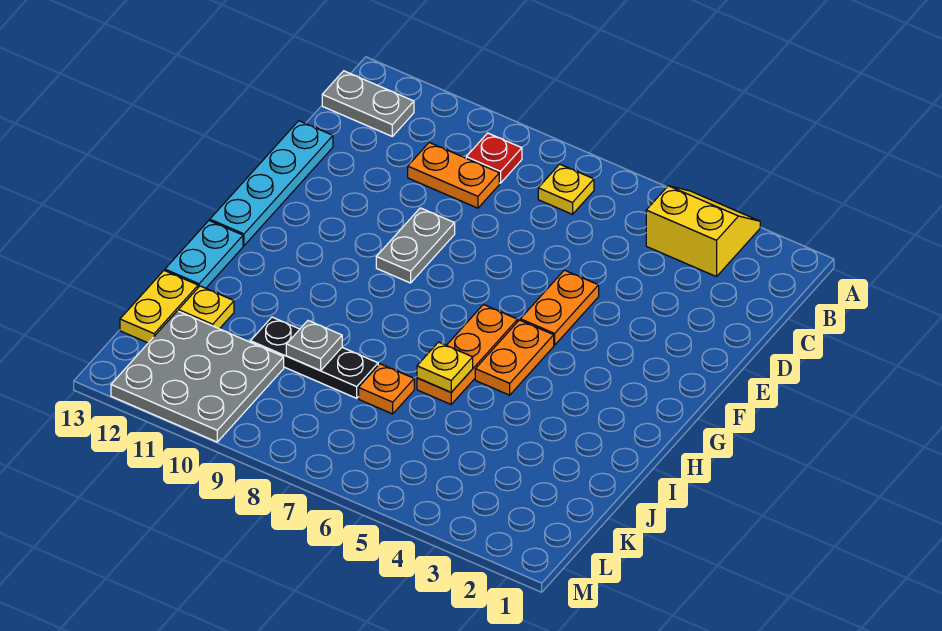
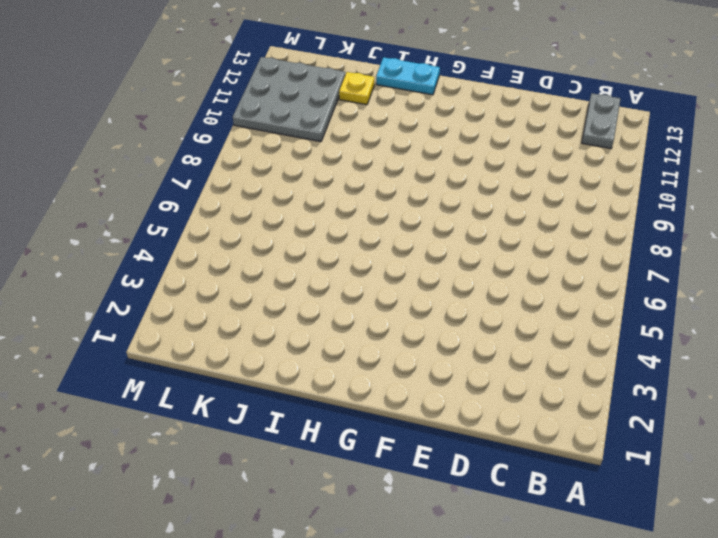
none -> yellow slope A3:B4 level 1 top B
none -> yellow plate B7 level 1
none -> red plate B9 level 1

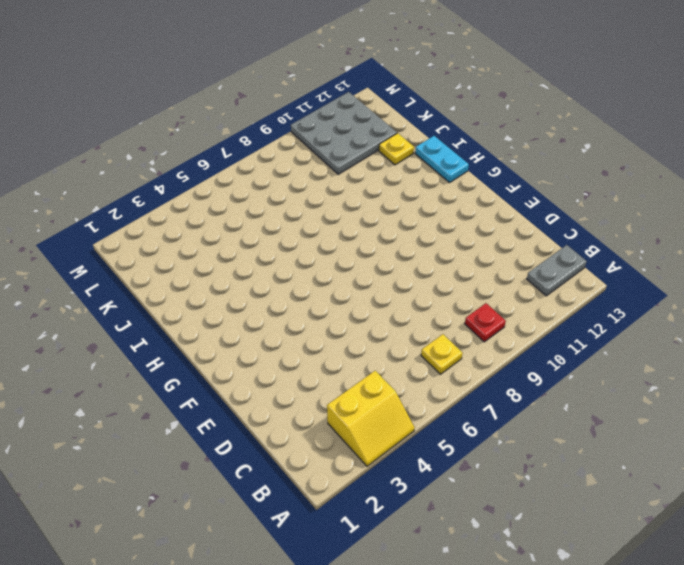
none -> orange plate C9:C10 level 1
none -> cyan plate D13:G13 level 1
none -> orange plate E5:F5 level 1

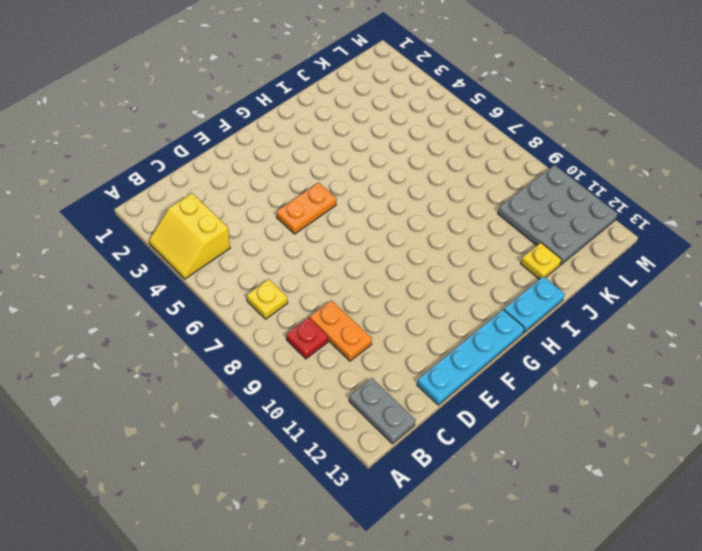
none -> grey plate E9:F9 level 1
none -> orange plate G5:H5 level 1
none -> orange plate G6:I6 level 1

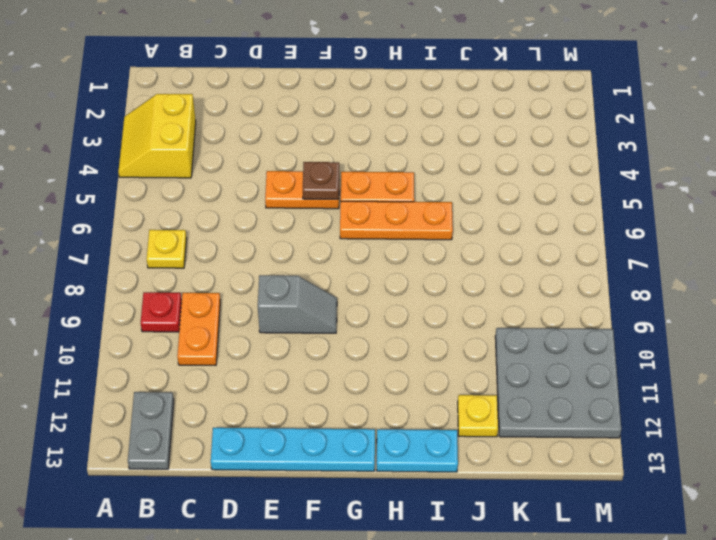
grey slope E9:F9 level 1 top E -> grey plate E9:F9 level 1
brown plate F5 level 2 -> none
none -> orange plate J7 level 1
none -> black plate J8:J10 level 1
none -> yellow plate J13:K13 level 1

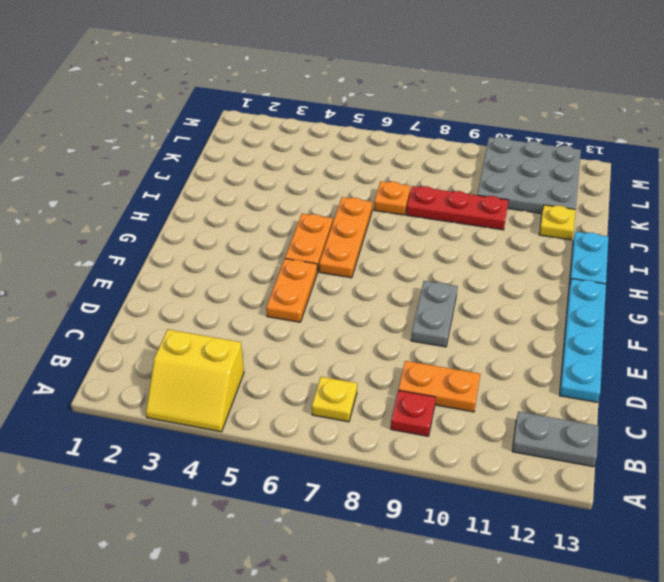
red plate J8:J10 level 1 -> black plate J8:J10 level 1
none -> yellow plate J13:K13 level 1
none -> yellow plate I6 level 2
none -> grey plate J9 level 2

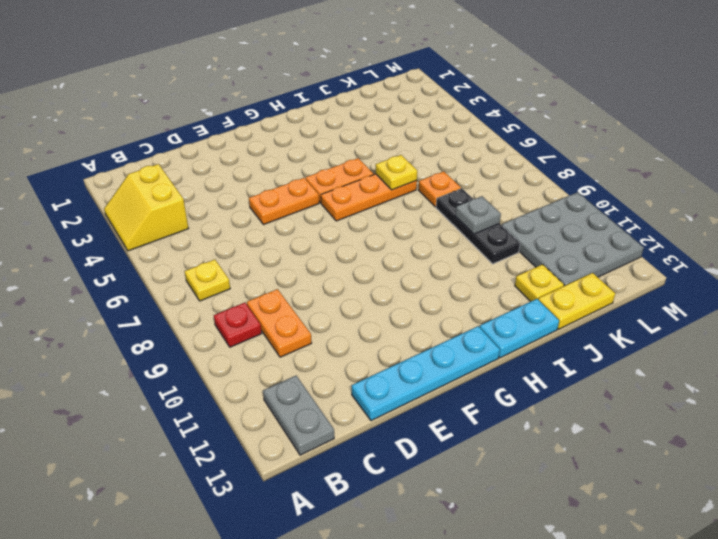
none -> grey plate E9:F9 level 1

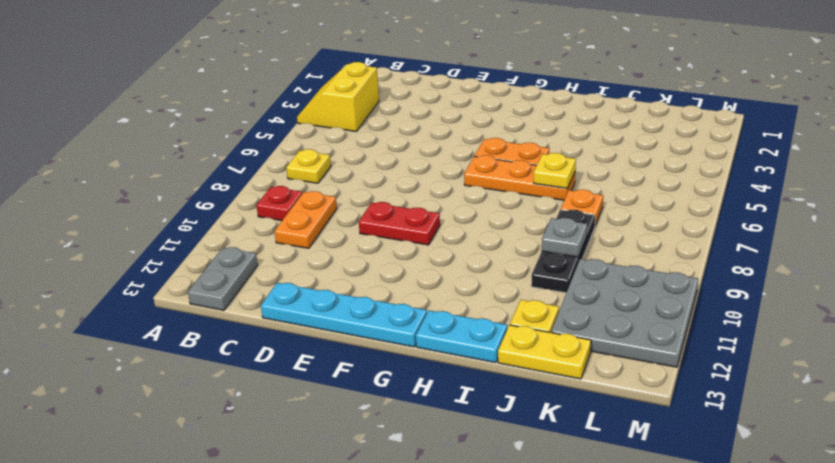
red plate E9:F9 level 1 -> grey plate E9:F9 level 1
none -> orange plate E5:F5 level 1

